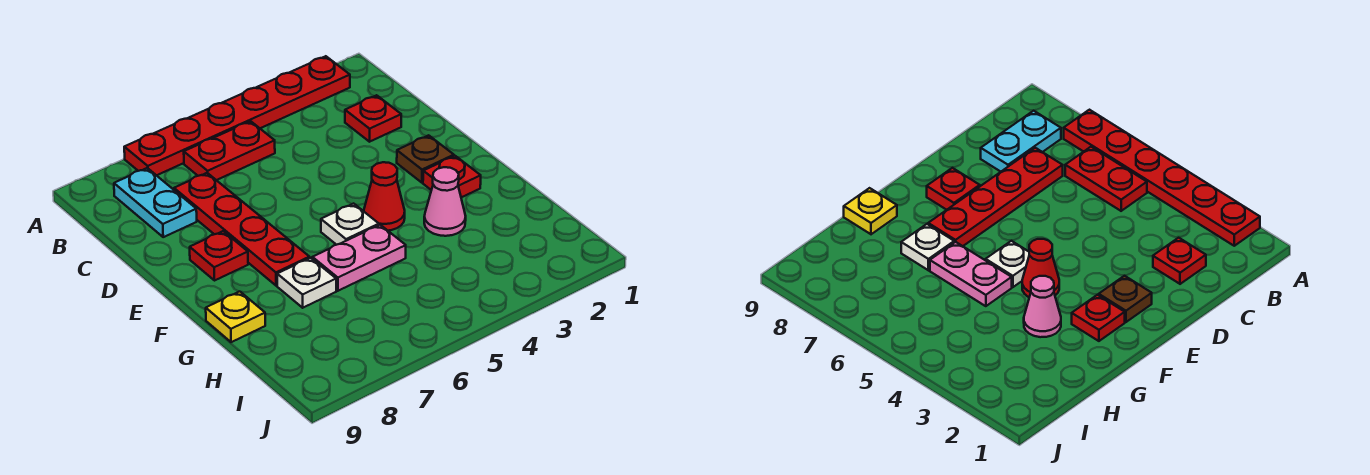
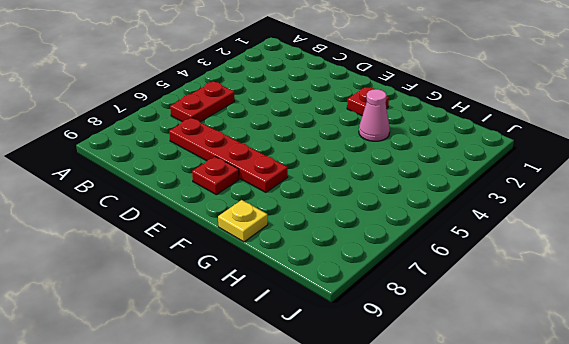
none -> red plate A2:A7 level 1
none -> cyan plate B8:C8 level 1
none -> red plate C2 level 1

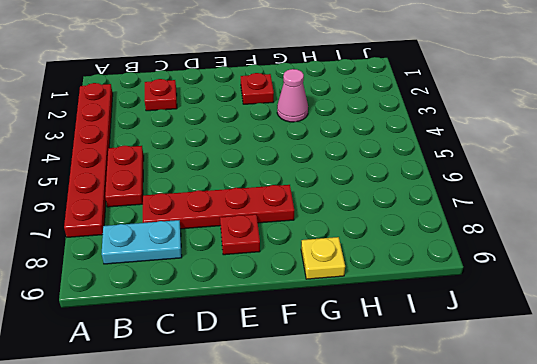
none -> brown plate E2 level 1
none -> red cone F4 level 1
none -> white plate F5 level 1

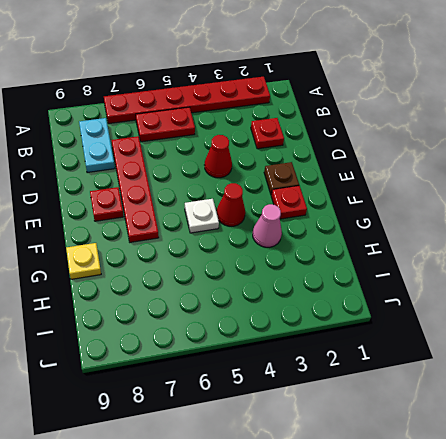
red cone D4 level 1 -> none
none -> pink plate G5:G6 level 1
none -> white plate G7 level 1

